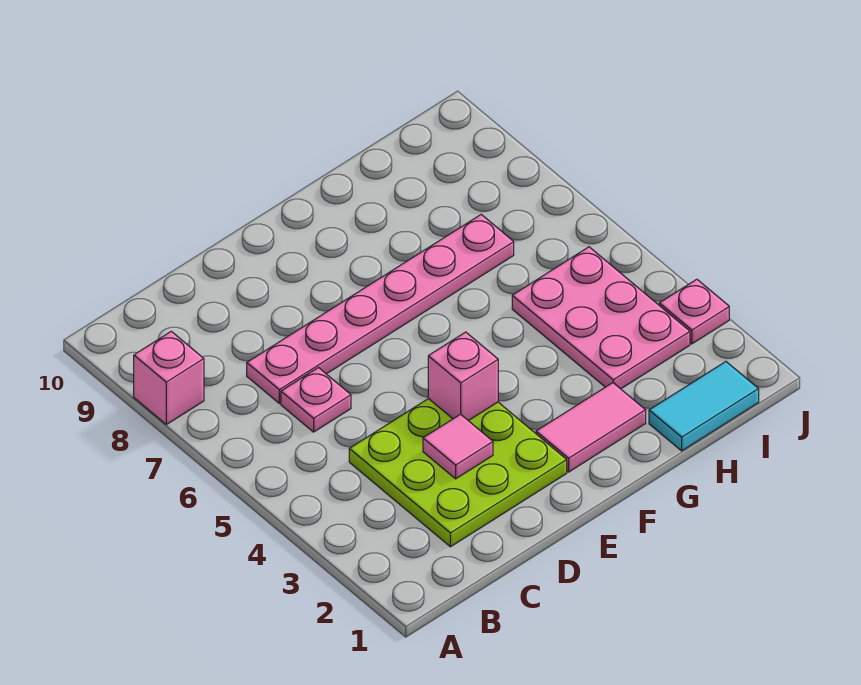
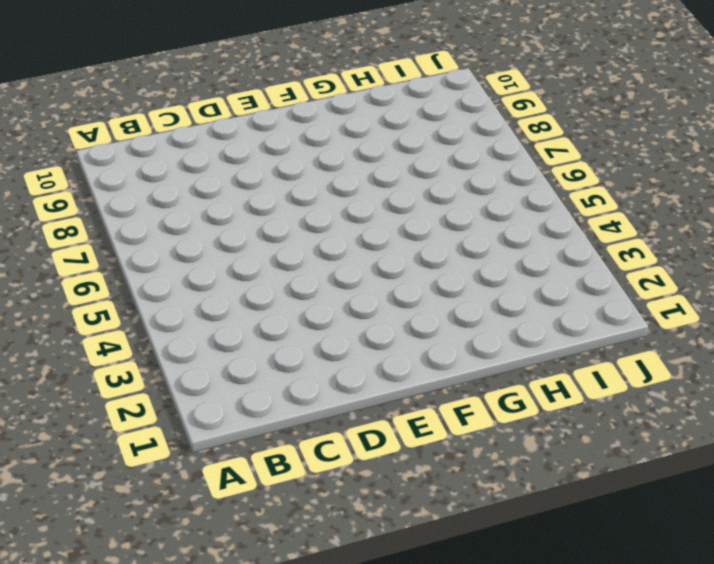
none -> pink brick A8 level 1
none -> lime plate C2:E4 level 1

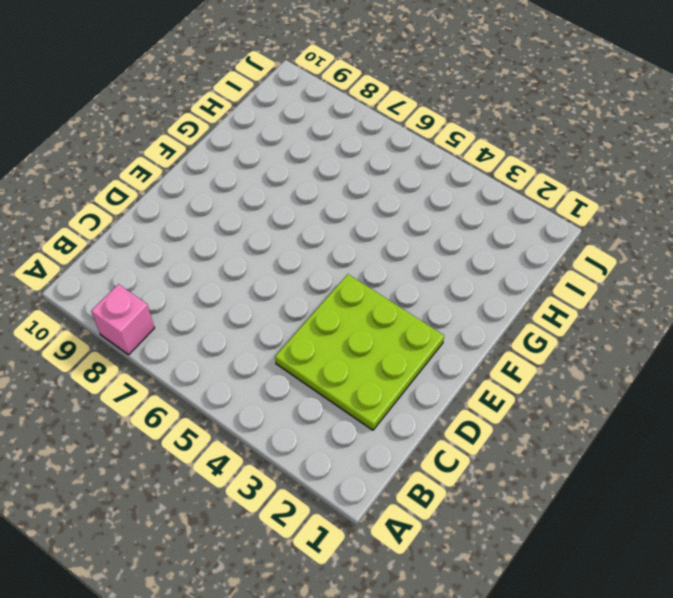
none -> pink plate C6 level 1
none -> pink plate C7:H7 level 1

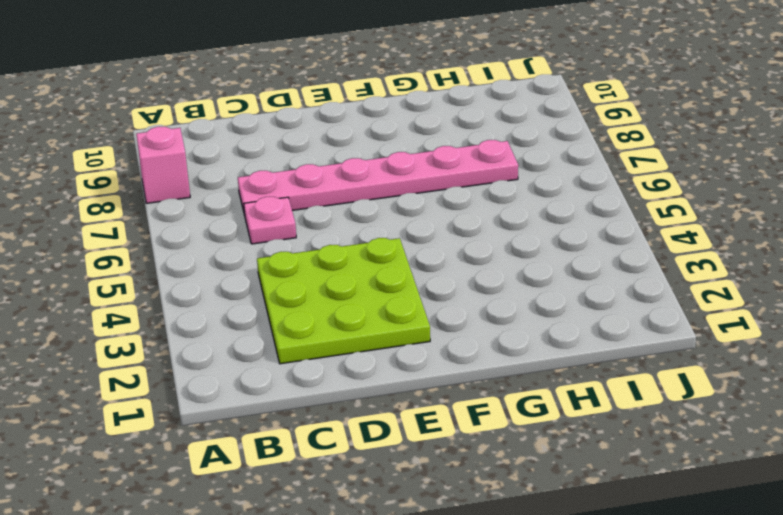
none -> pink tile F2:G2 level 1
none -> cyan tile H1:I1 level 1

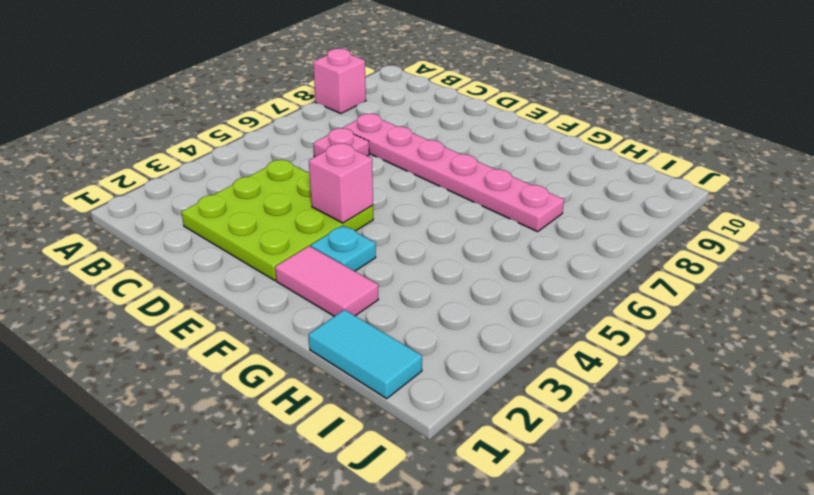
cyan plate F3 level 1 -> none
none -> pink plate H3:I5 level 1
none -> pink plate J3 level 1

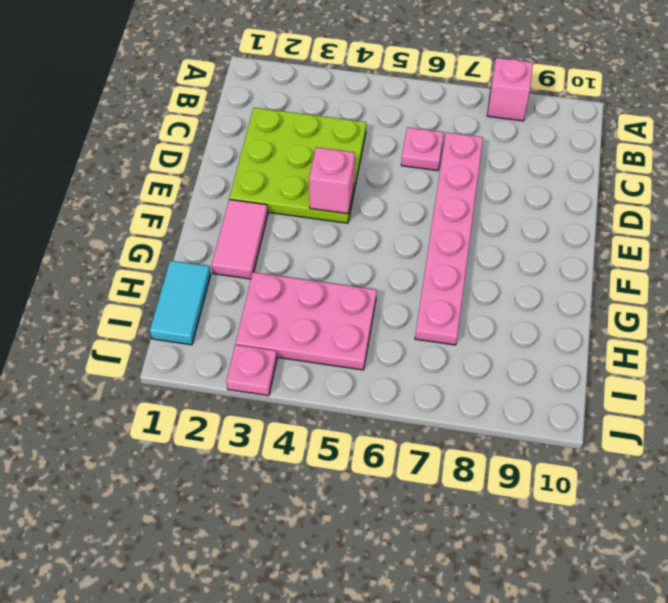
none -> pink tile D3 level 2

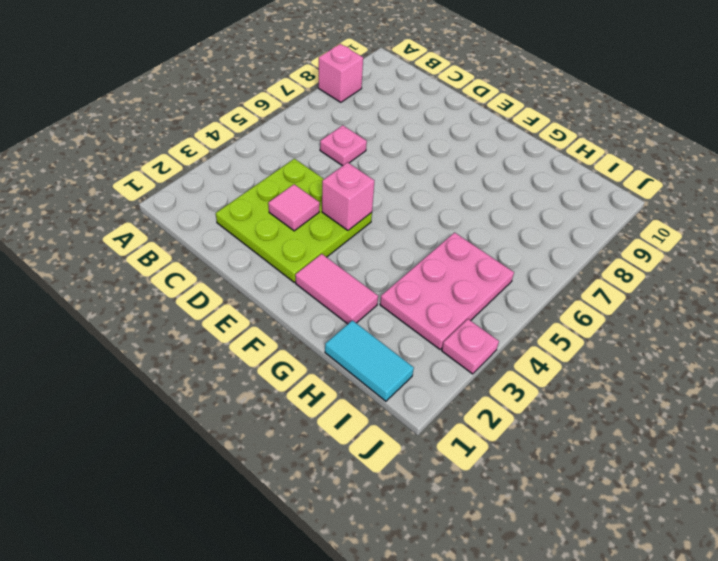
none -> pink plate C7:H7 level 1

